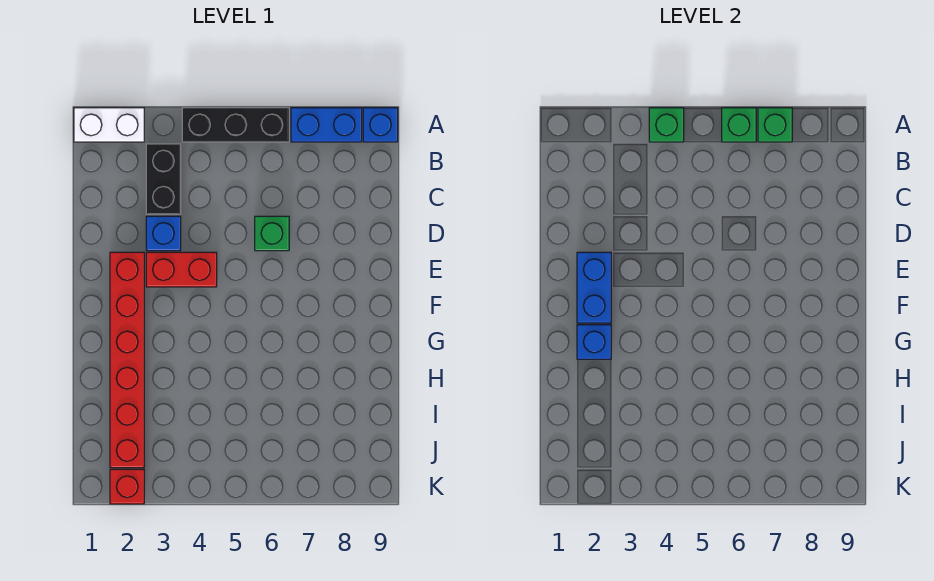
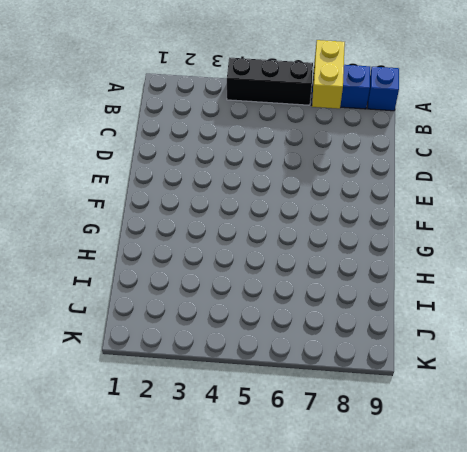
yellow brick A7:B7 level 2 -> green brick A7 level 2
none -> white brick A1:A2 level 1
none -> black brick B3:C3 level 1
none -> blue brick D3 level 1

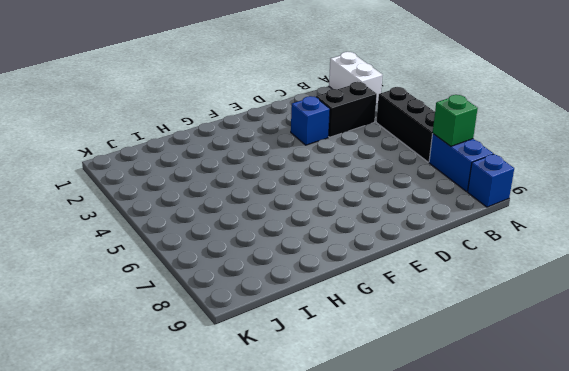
none -> green brick D6 level 1
none -> red brick E2:J2 level 1
none -> red brick E3:E4 level 1

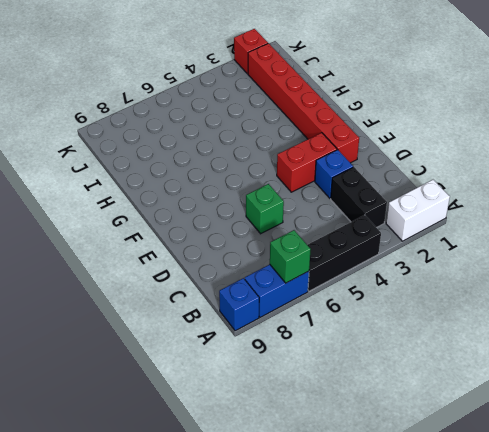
none -> green brick A4 level 2
none -> green brick A6 level 2
none -> blue brick E2:F2 level 2

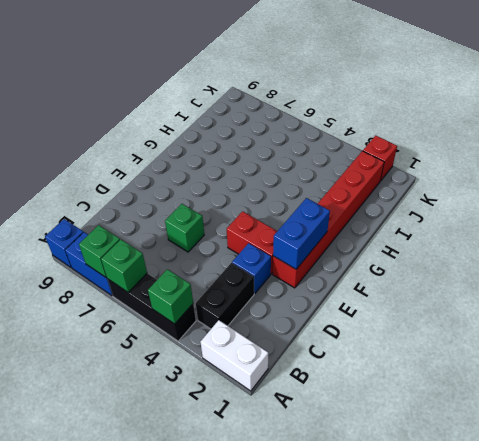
none -> blue brick G2 level 2

